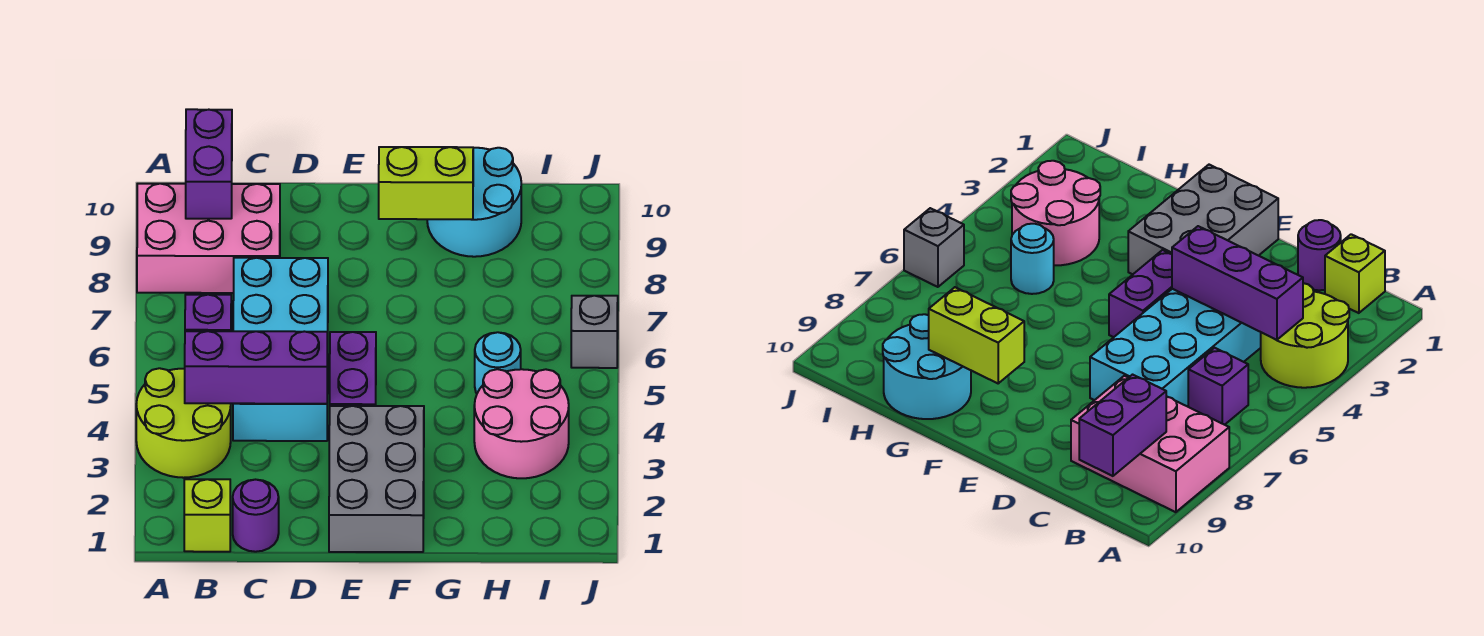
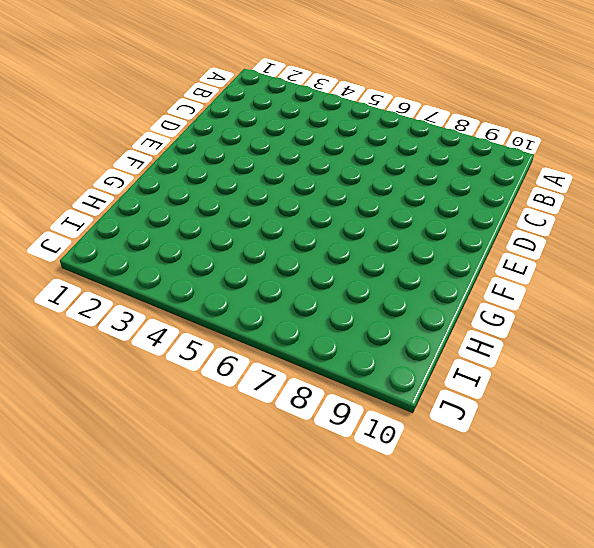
none -> lime round brick A3:B4 level 1
none -> pink brick A8:C9 level 1
none -> lime brick B1 level 1

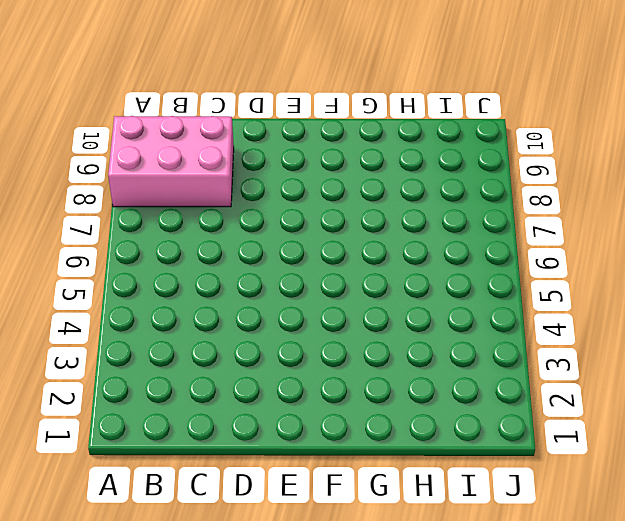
none -> lime round brick A3:B4 level 1
none -> lime brick B1 level 1
none -> purple brick B6 level 1

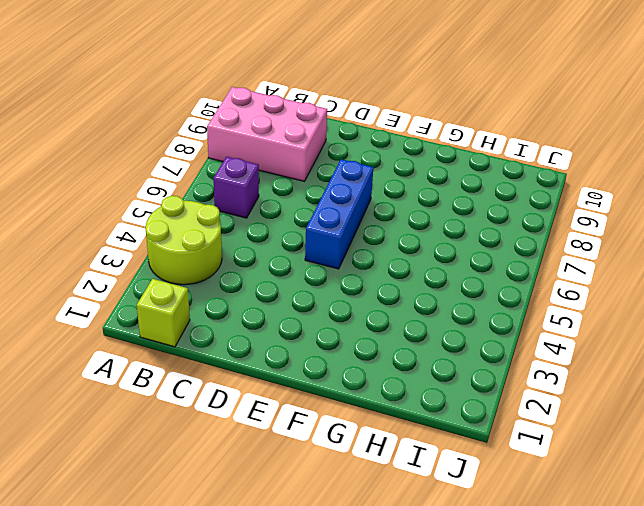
blue brick E5:E7 level 1 -> purple brick E4:E5 level 1
none -> purple round brick C1 level 1
none -> cyan brick C4:D7 level 1
none -> grey brick E1:F3 level 1

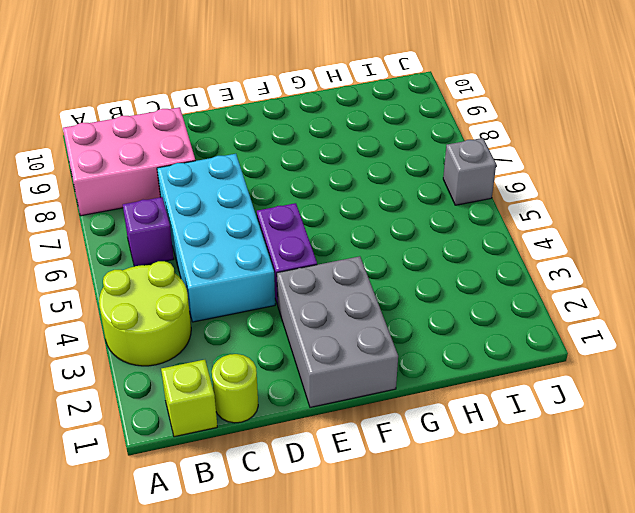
lime round brick C1 level 1 -> purple round brick C1 level 1
none -> cyan round brick G9:H10 level 1
none -> pink round brick H3:I4 level 1
none -> cyan round brick H5 level 1

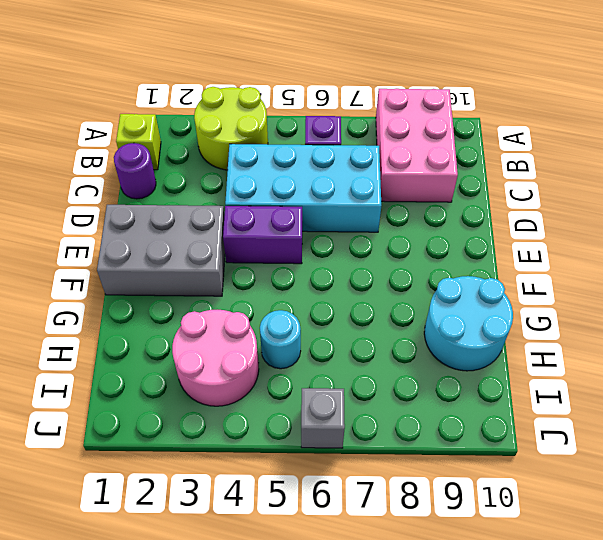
none -> purple brick B4:D4 level 2
none -> purple brick B9:B10 level 2
none -> lime brick F9:G9 level 2

